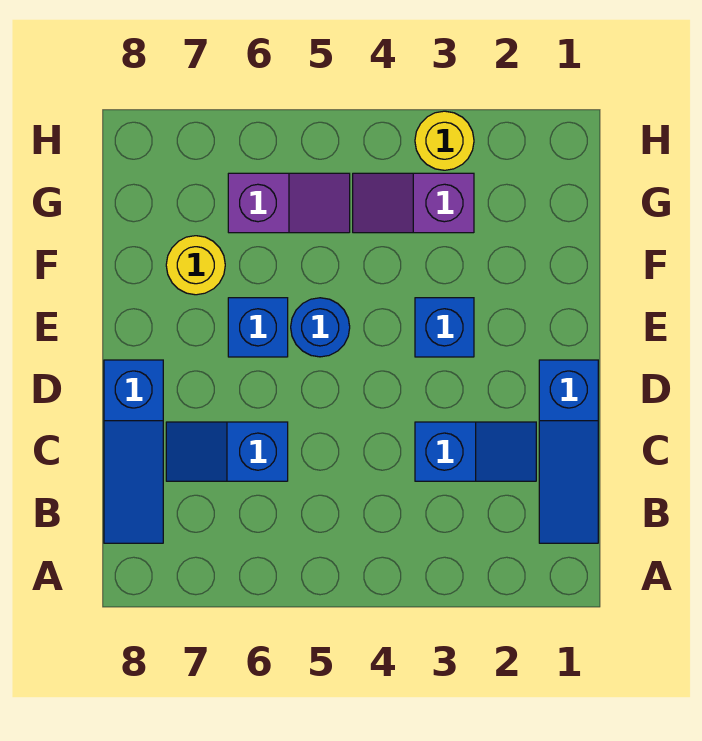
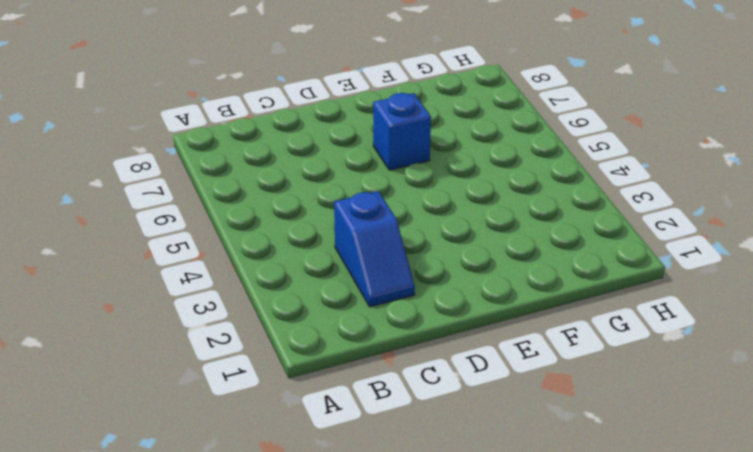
none -> blue slope B1:D1 level 1 top D
none -> blue slope B8:D8 level 1 top D

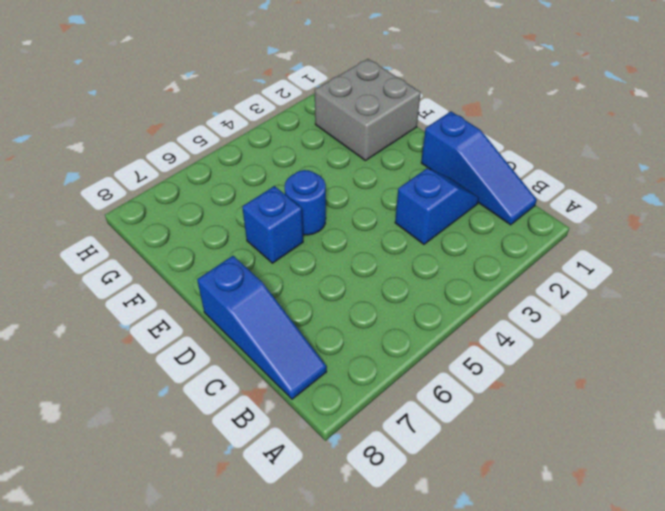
grey brick F1:G2 level 1 -> none
none -> blue slope C6:C7 level 1 top 6
none -> blue brick E3 level 1

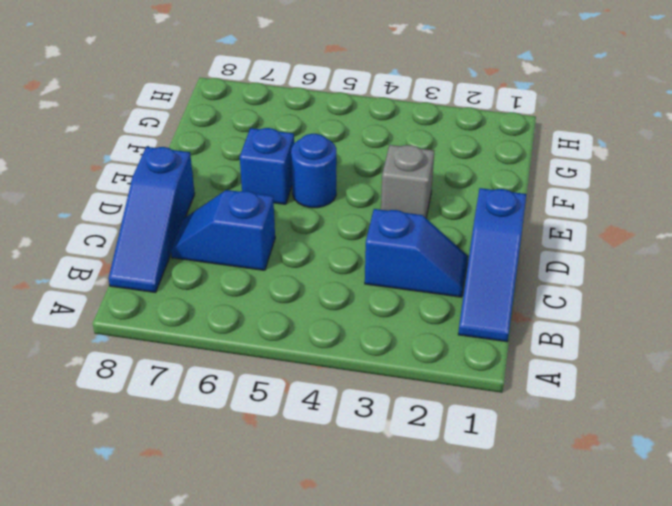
grey brick E3 level 1 -> blue brick E3 level 1
none -> yellow round brick F7 level 1
none -> purple slope G3:G4 level 1 top 3

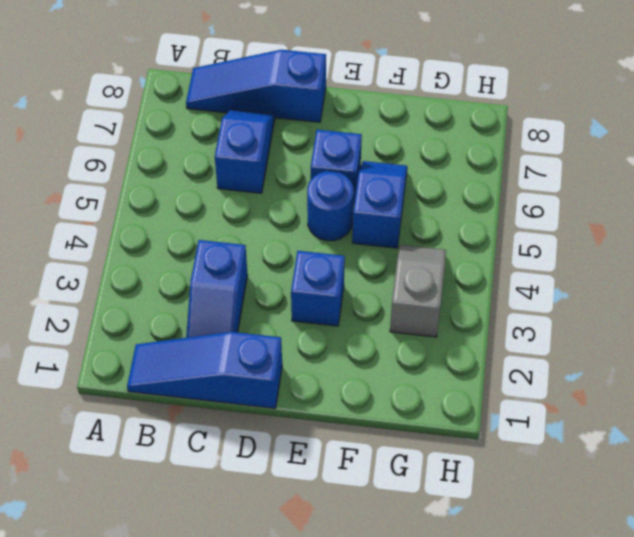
blue slope F5:F6 level 1 top 5 -> none
grey slope G3:G4 level 1 top 3 -> purple slope G3:G4 level 1 top 3
none -> yellow round brick F7 level 1
none -> purple slope G5:G6 level 1 top 6

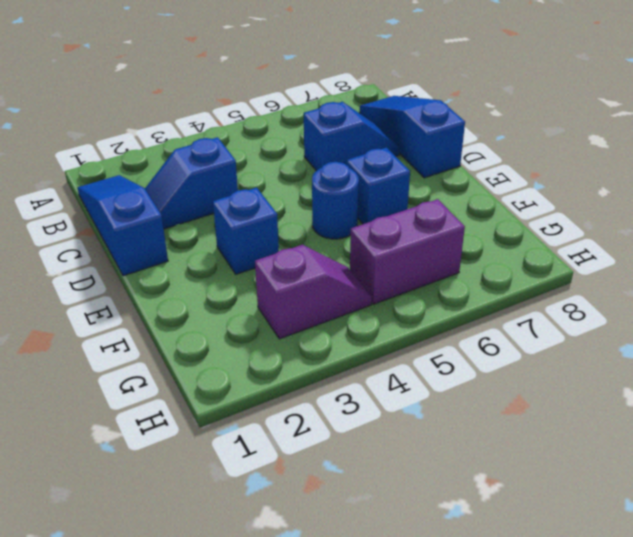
purple brick G5:G6 level 1 -> purple slope G5:G6 level 1 top 6
none -> yellow round brick F7 level 1
none -> yellow round brick H3 level 1

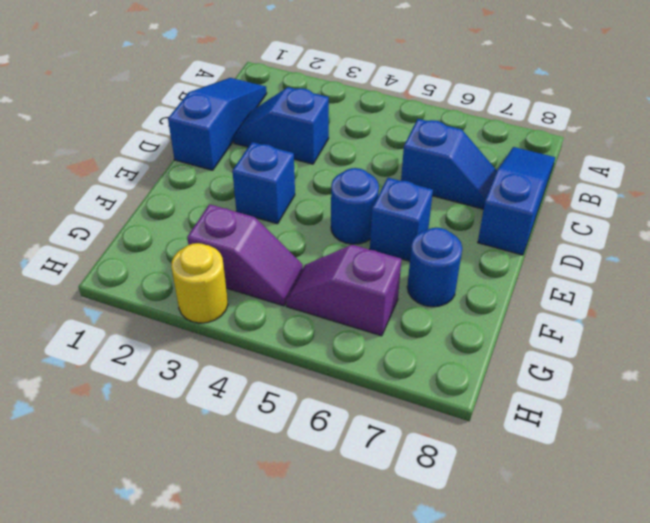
blue round brick F7 level 1 -> yellow round brick F7 level 1

